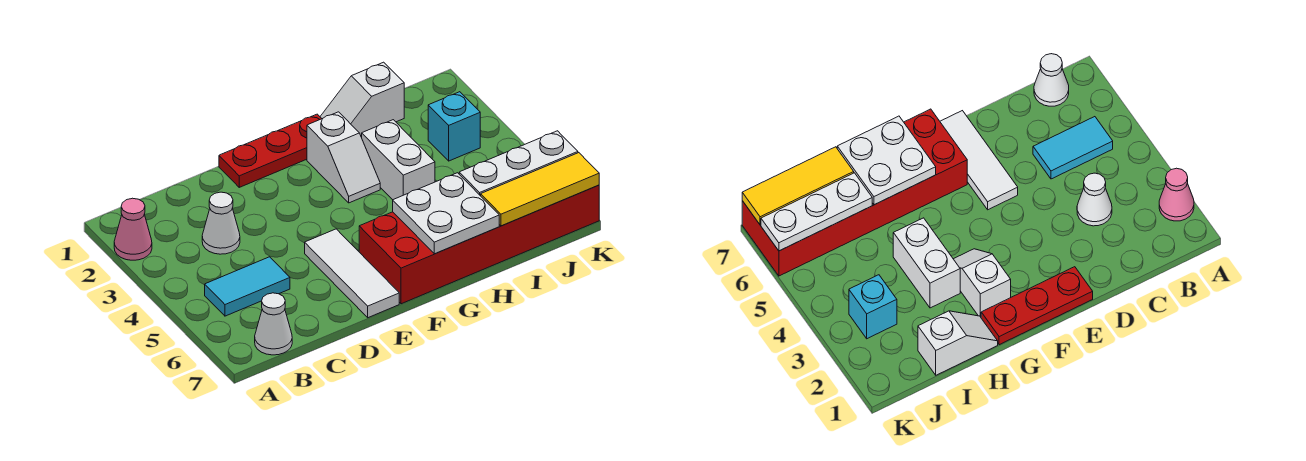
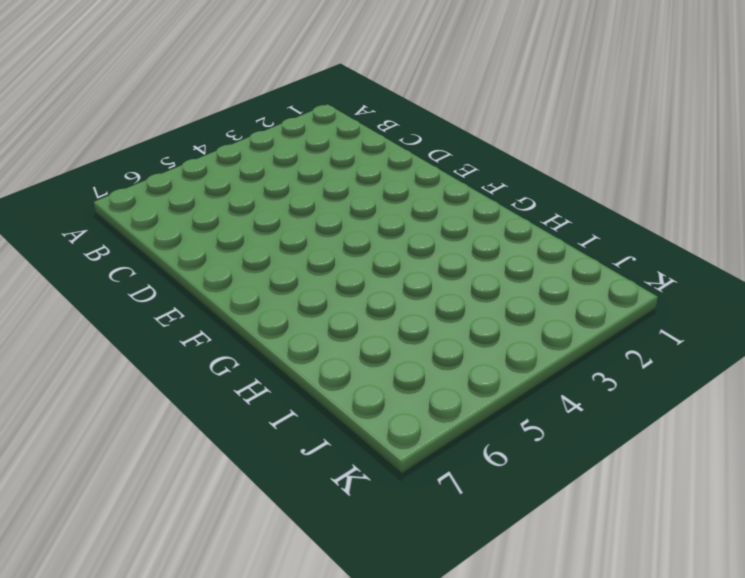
none -> pink cone A2 level 1
none -> cyan tile B5:C5 level 1
none -> white cone B7 level 1

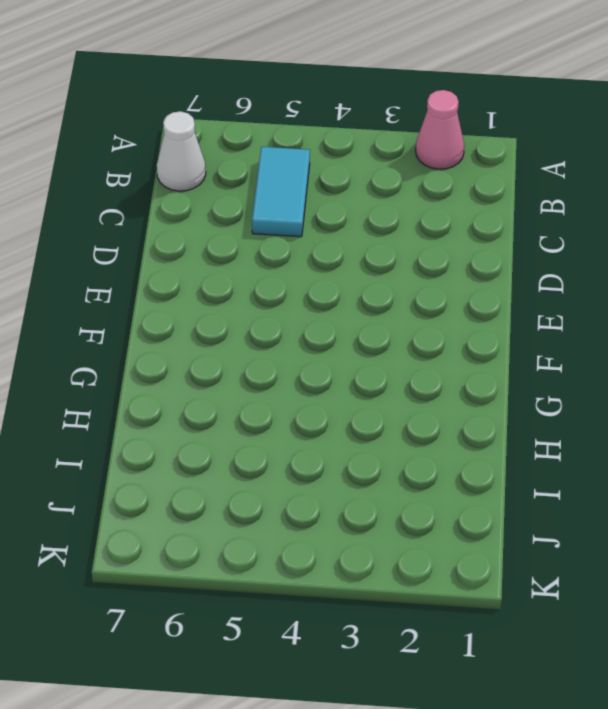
none -> white cone C3 level 1
none -> red plate E1:G1 level 1
none -> white tile E5:E7 level 1

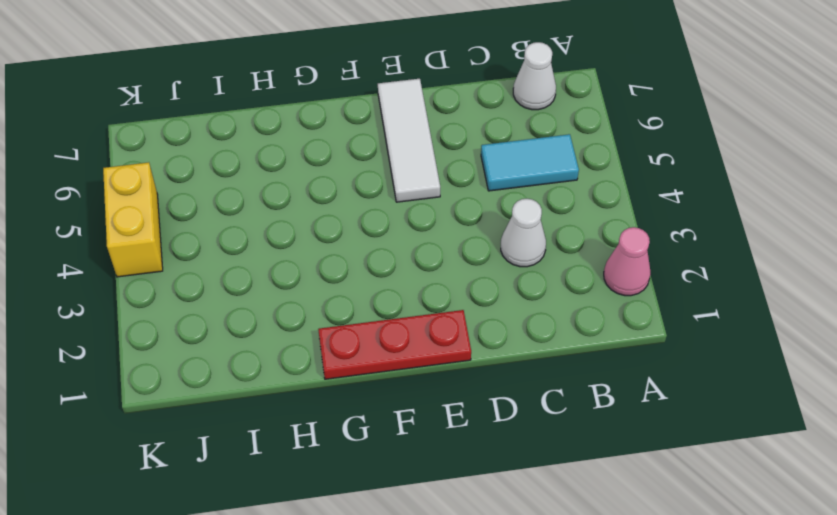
yellow brick K4:K5 level 1 -> none
none -> red brick F6:K7 level 1
none -> white slope G2:G3 level 1 top 2
none -> white slope H1:I1 level 1 top I

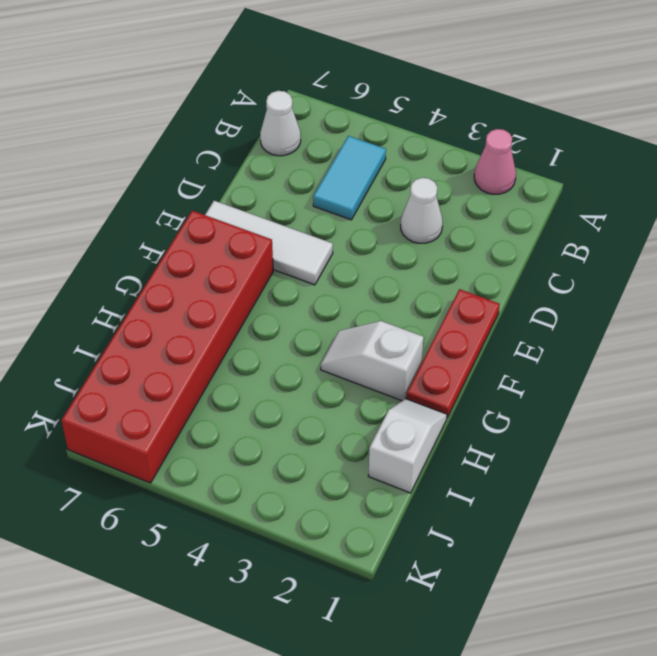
none -> white brick H3:H4 level 1
none -> cyan brick J3 level 1
none -> white plate G6:H7 level 2

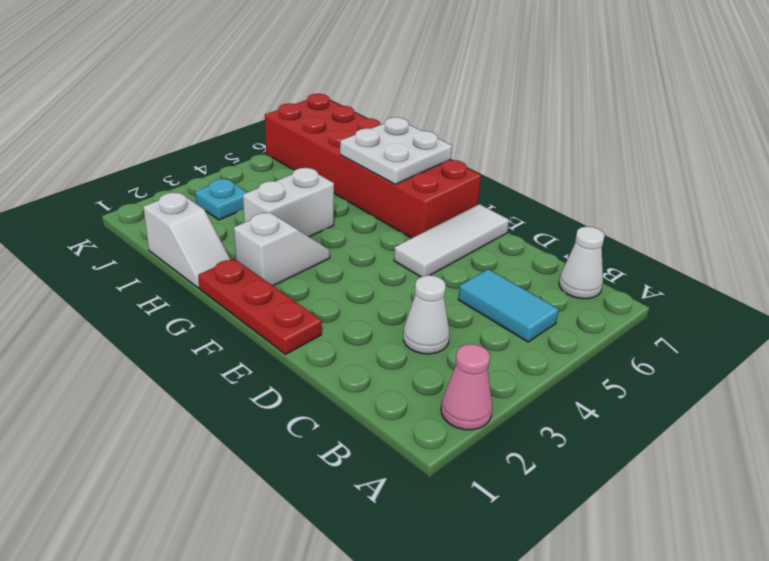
cyan plate J3 level 1 -> cyan brick J3 level 1
none -> white plate I6:K6 level 2
none -> yellow tile I7:K7 level 2

